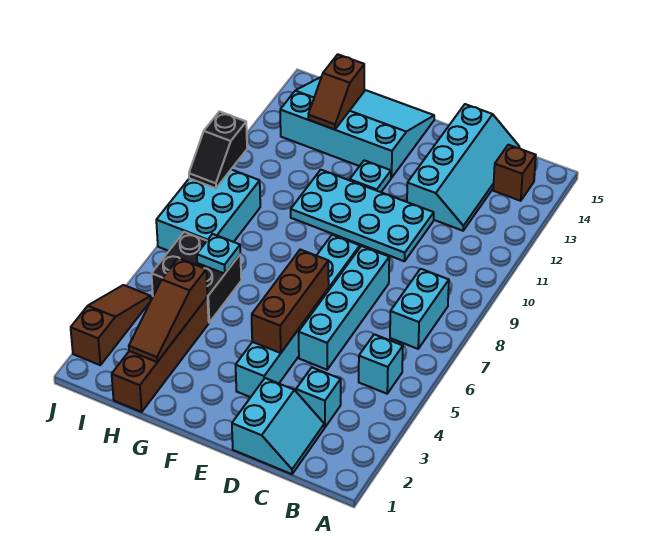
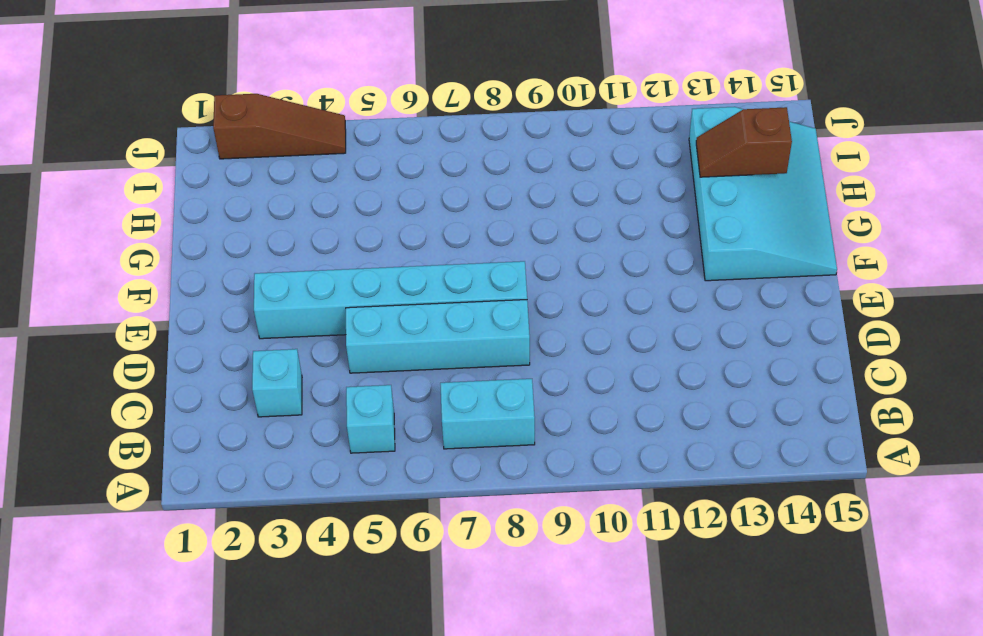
none -> brown brick B14 level 1
none -> cyan slope C1:D2 level 1 top D
none -> cyan slope C12:D15 level 1 top D

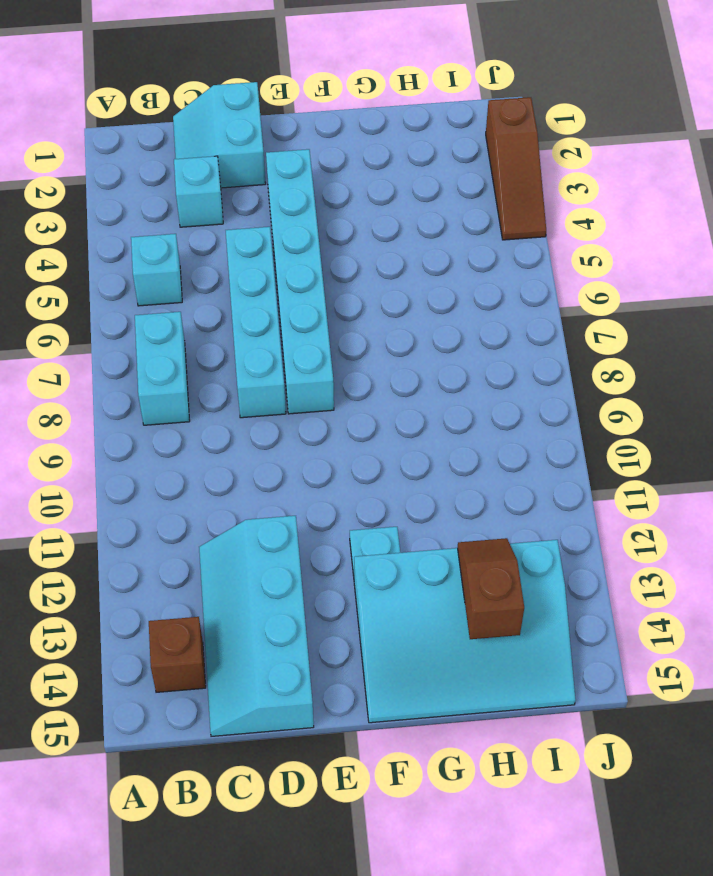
none -> cyan plate D10:G11 level 1
none -> brown brick H1:H4 level 1
none -> black brick H5:I6 level 1

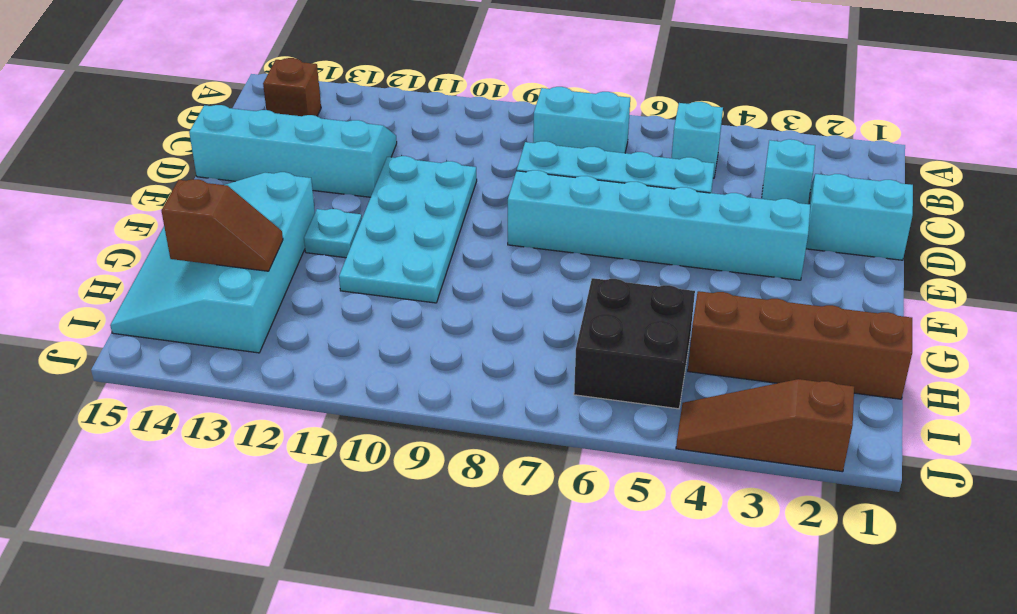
none -> cyan brick I7:J9 level 1
none -> brown brick E4:E6 level 2
none -> brown slope H2:H4 level 2 top 4

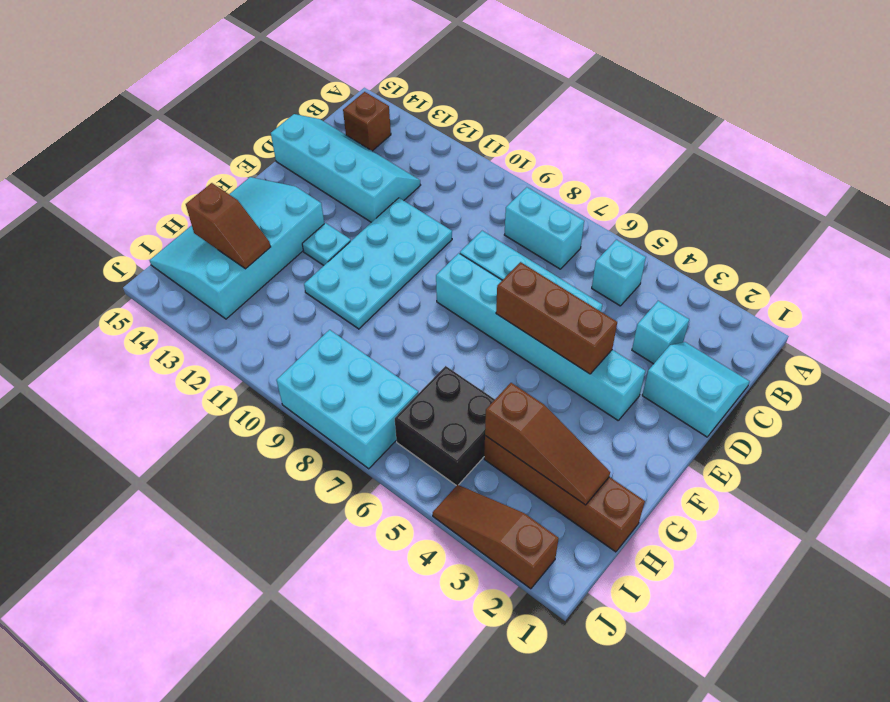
none -> cyan plate H6 level 2
none -> black slope J9:J10 level 2 top 10

